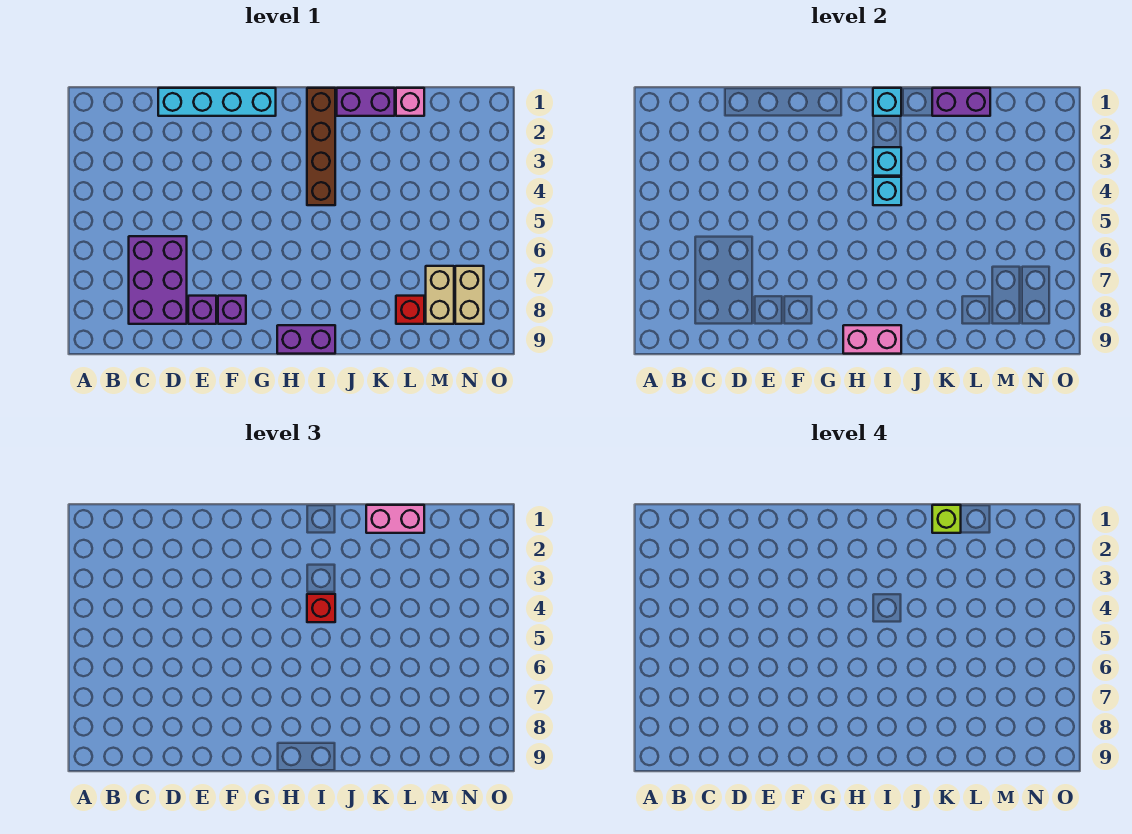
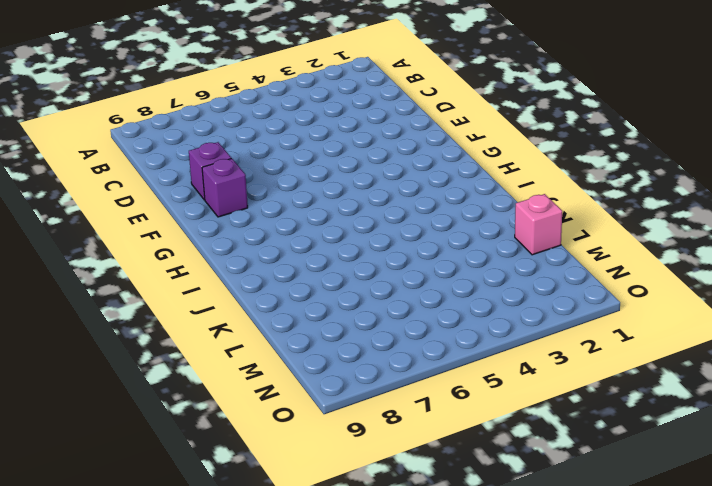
none -> purple brick C6:D8 level 1
none -> cyan brick D1:G1 level 1
none -> purple brick H9:I9 level 1

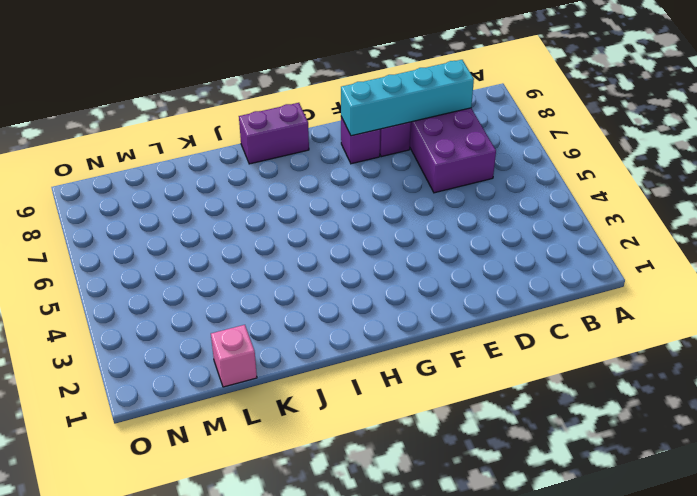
cyan brick C8:F8 level 2 -> cyan brick D1:G1 level 1
none -> brown brick I1:I4 level 1
none -> purple brick J1:K1 level 1
none -> red brick L8 level 1

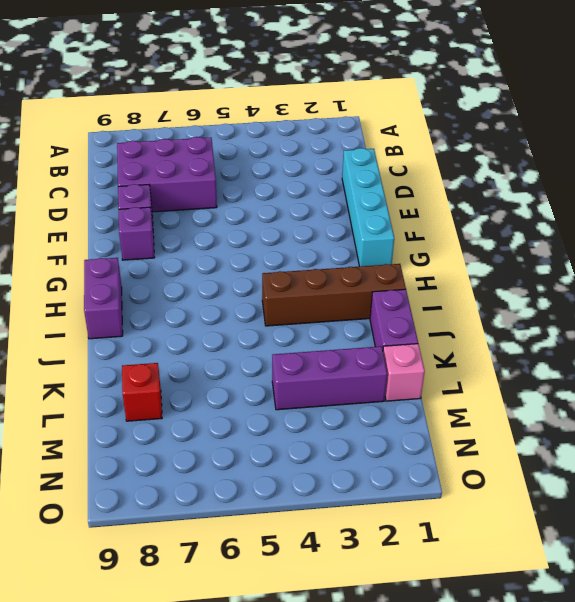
purple brick L2:L4 level 1 -> none
none -> tan brick M7:M8 level 1
none -> tan brick N7:N8 level 1
none -> pink brick H9:I9 level 2

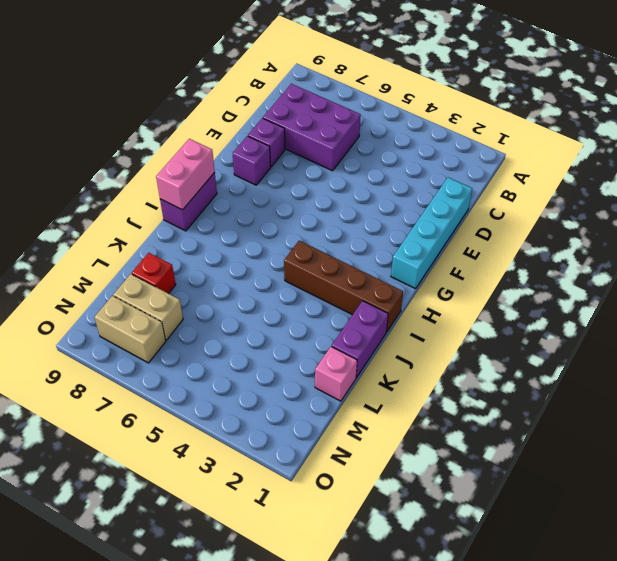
none -> cyan brick I1 level 2
none -> cyan brick I3 level 2
none -> cyan brick I4 level 2

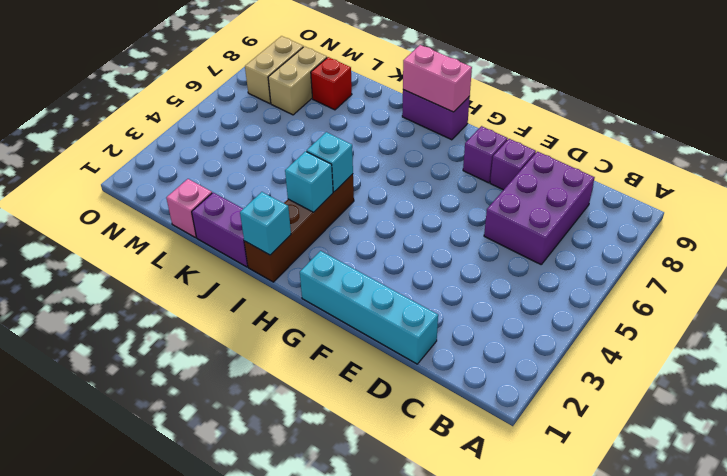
none -> purple brick K1:L1 level 2
none -> red brick I4 level 3
none -> pink brick K1:L1 level 3

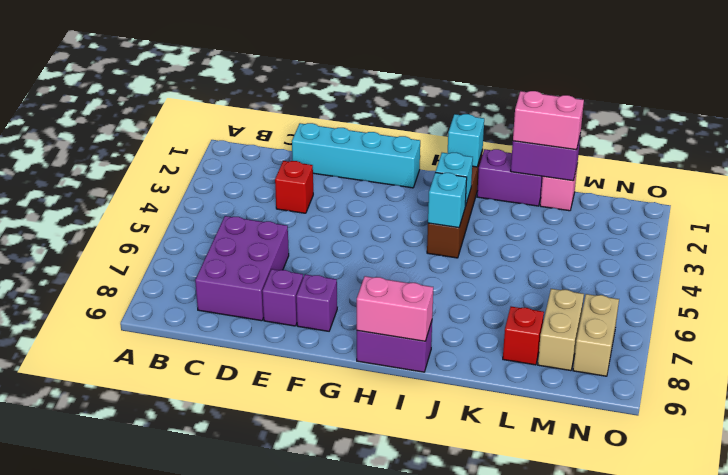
red brick D3 level 1 -> red brick I4 level 3
none -> lime brick K1 level 4

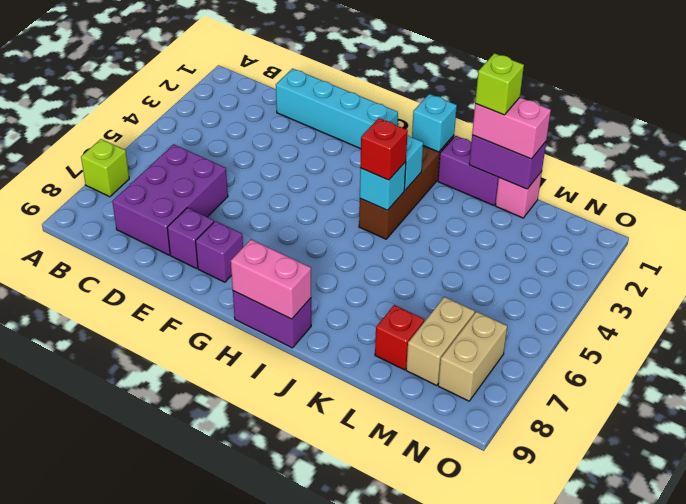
lime brick A7 level 1 -> none

